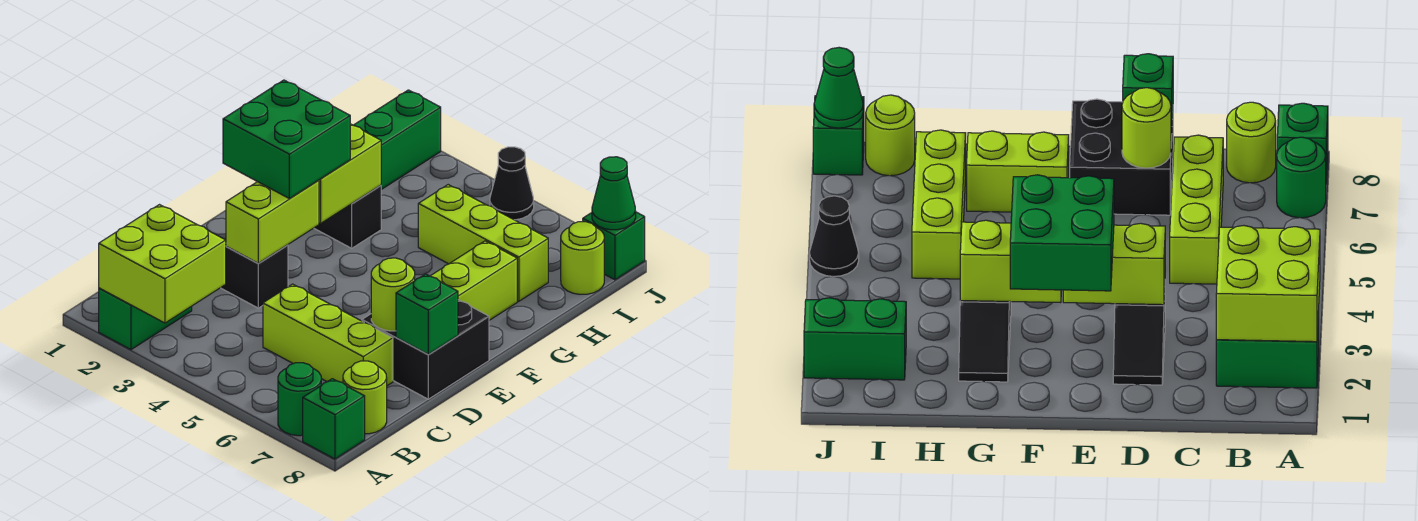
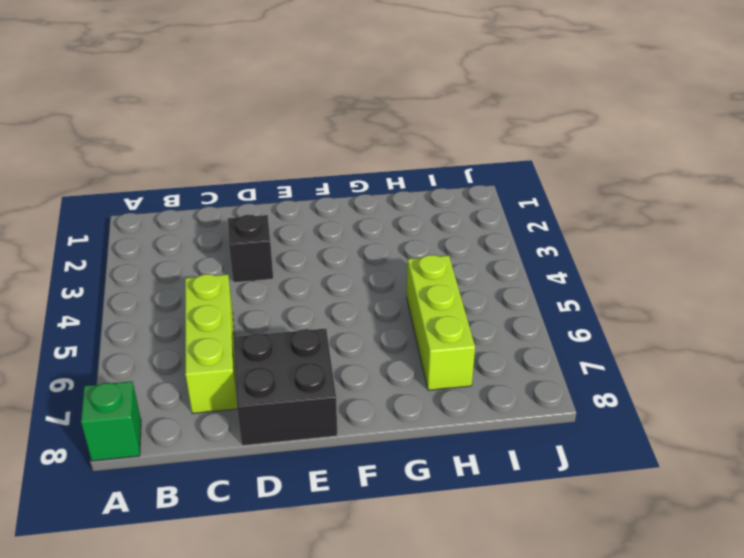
none -> green brick A2:B2 level 1
none -> green round brick A7 level 1
none -> lime round brick B8 level 1

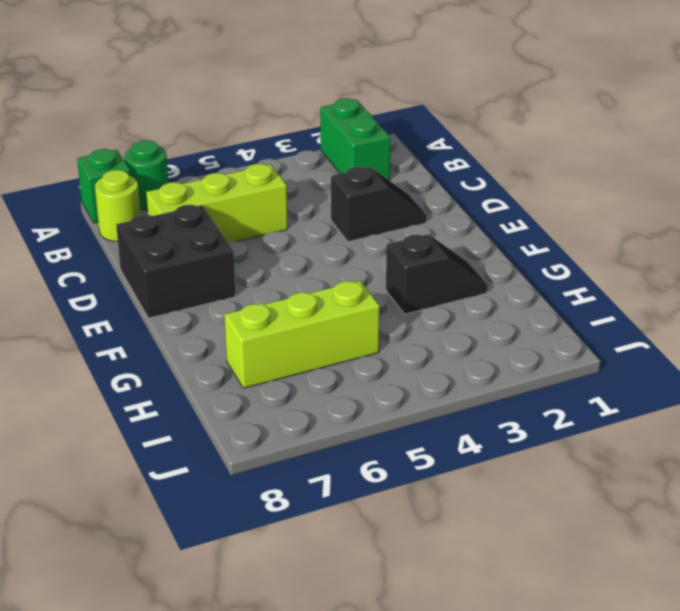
none -> lime brick F7:G7 level 1
none -> green brick I2:J2 level 1
none -> lime round brick I8 level 1

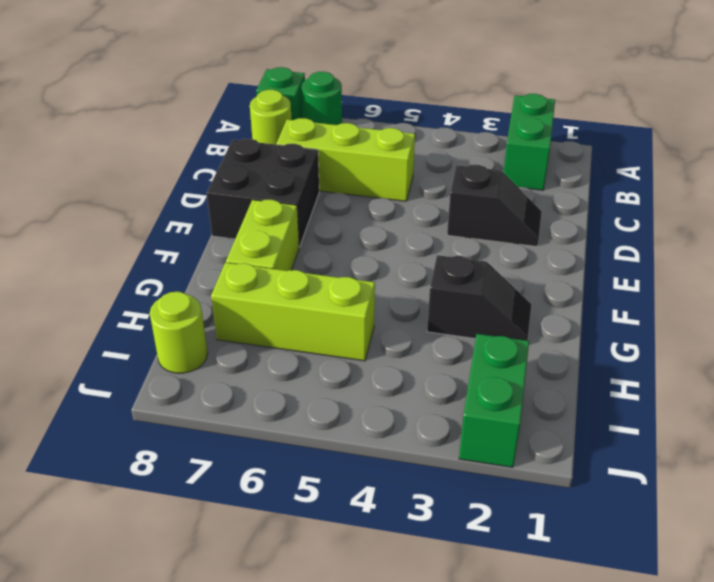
none -> black cone J5 level 1
none -> green brick J8 level 1
none -> lime brick A2:B3 level 2

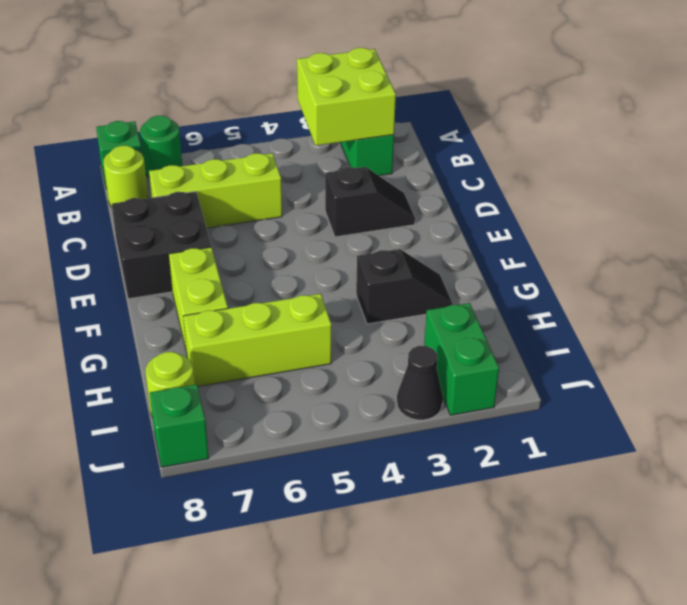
black cone J3 level 1 -> black cone J5 level 1
none -> lime brick D3:E3 level 2
none -> lime round brick D7 level 2
none -> green brick D8 level 2

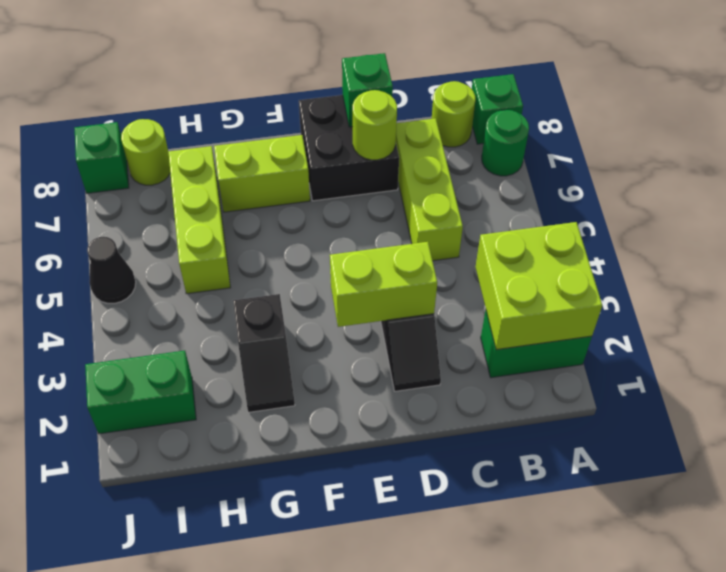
none -> lime brick F3:G3 level 2
none -> green cone J8 level 2
none -> green brick E2:F3 level 3

